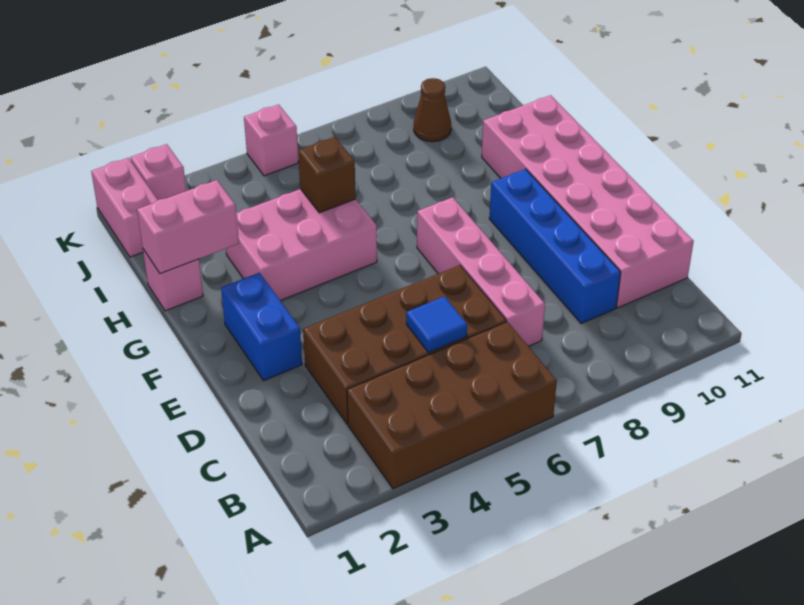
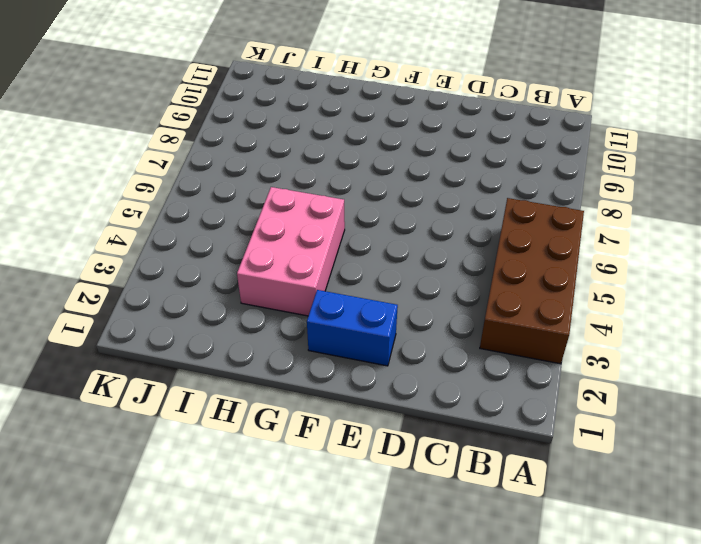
none -> brown brick C3:D6 level 1
none -> pink brick C7:F7 level 1
none -> blue brick C9:F9 level 1

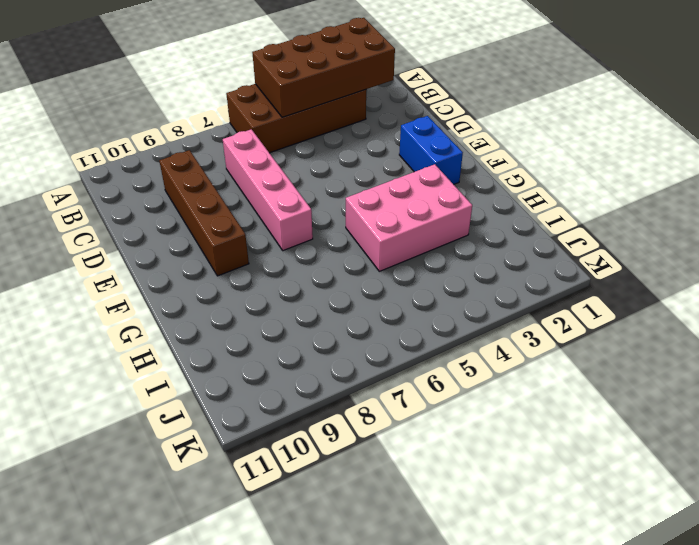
brown brick A2:B5 level 2 -> brown brick C3:D6 level 1
brown brick C9:F9 level 1 -> blue brick C9:F9 level 1
none -> pink brick C10:H11 level 1
none -> pink brick H1 level 1
none -> pink brick J1:K1 level 1

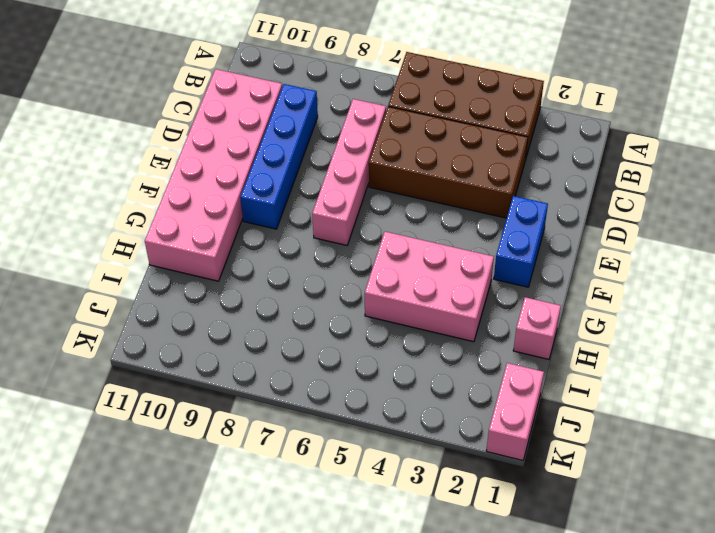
none -> brown cone J9 level 1
none -> pink brick K2 level 1
none -> pink brick K5 level 1

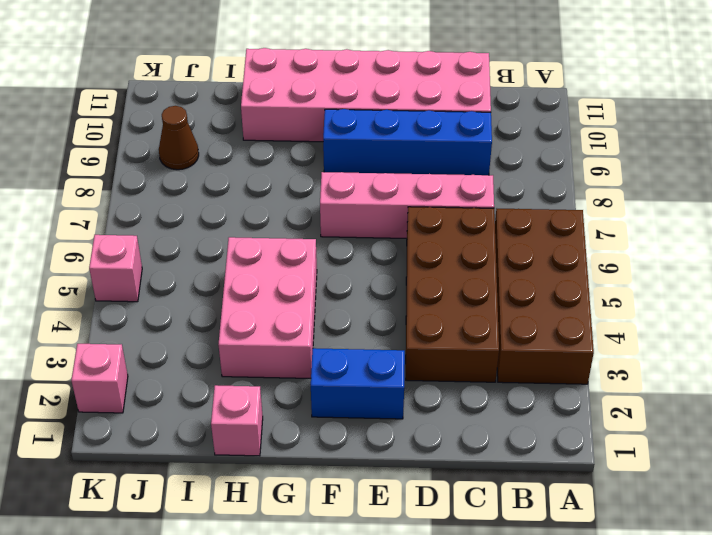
none -> pink brick J1:K1 level 1
none -> blue tile C5 level 2
none -> pink brick H1:H2 level 2

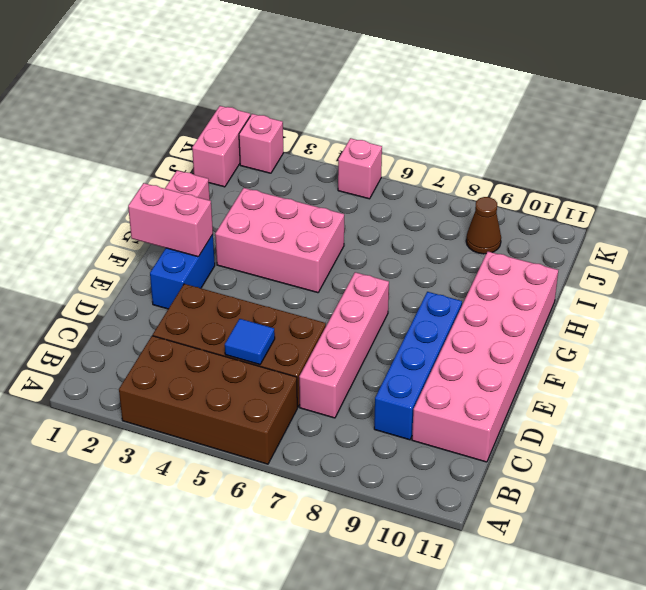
pink brick F1:F2 level 2 -> pink brick H1:H2 level 2
none -> brown brick H5 level 2

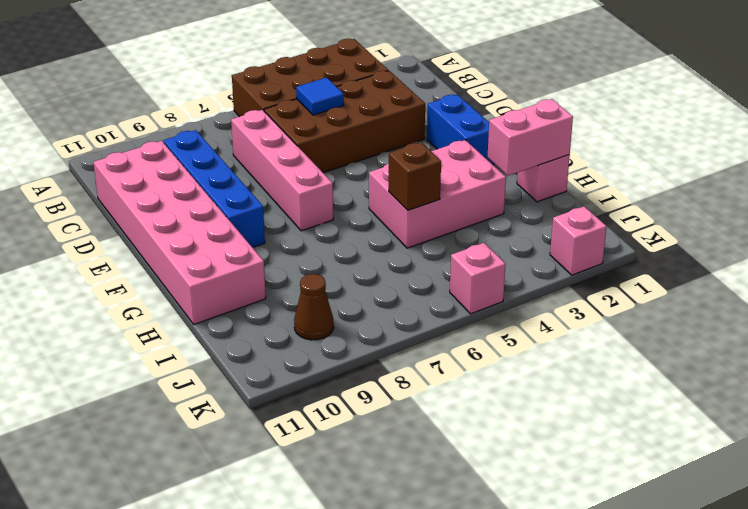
none -> pink brick J1:K1 level 1

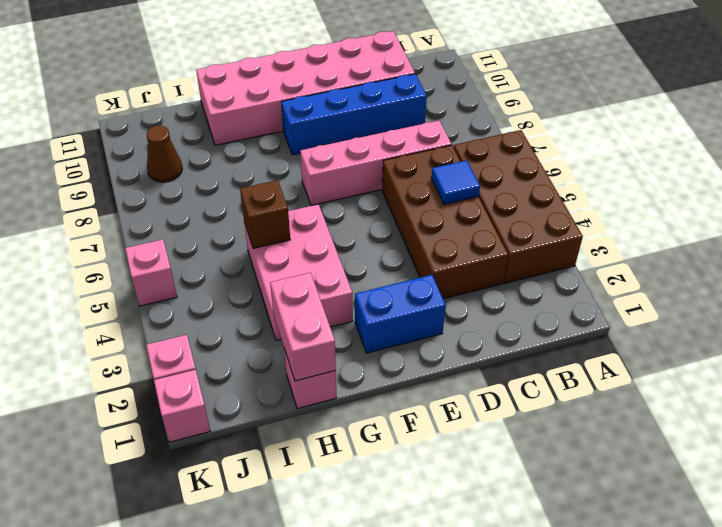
pink brick K1 level 1 -> pink brick J1:K1 level 1

